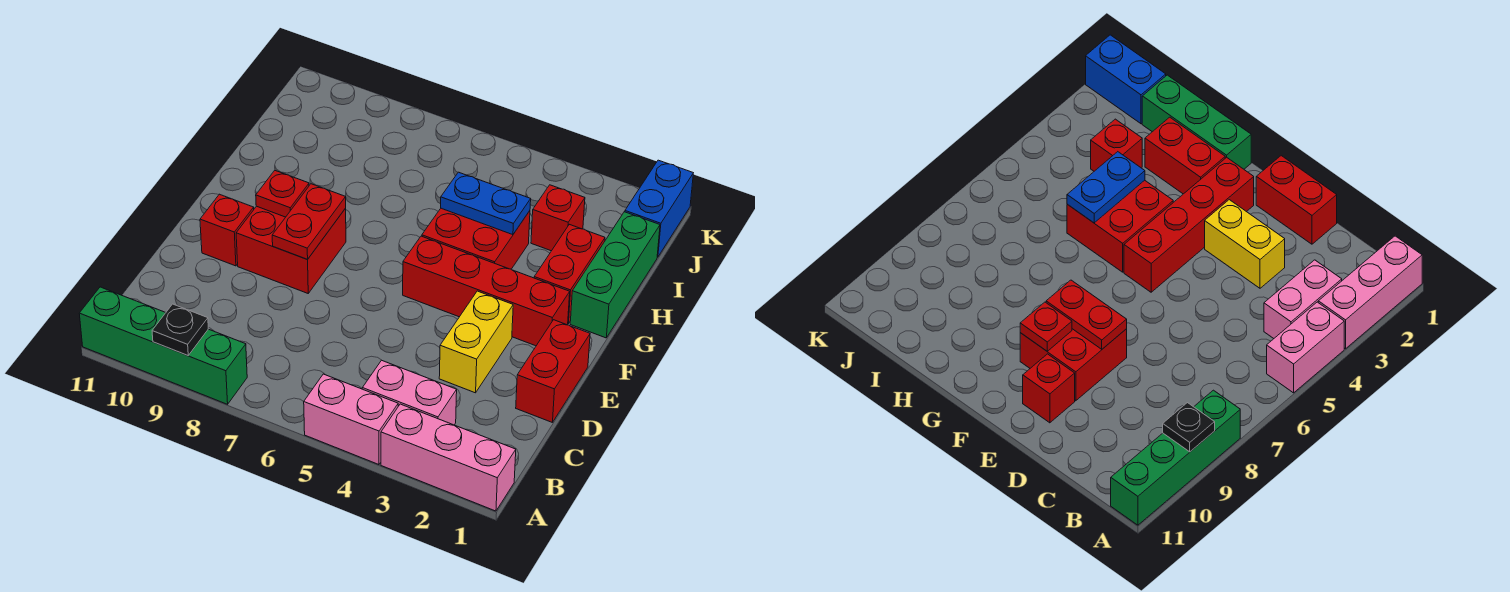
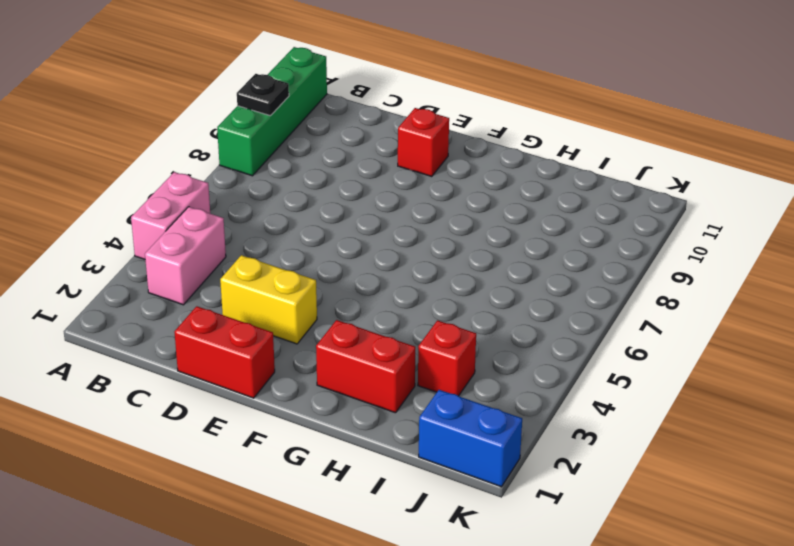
none -> pink brick A1:A3 level 1
none -> red brick E8:F9 level 1
none -> red brick F2:F5 level 1

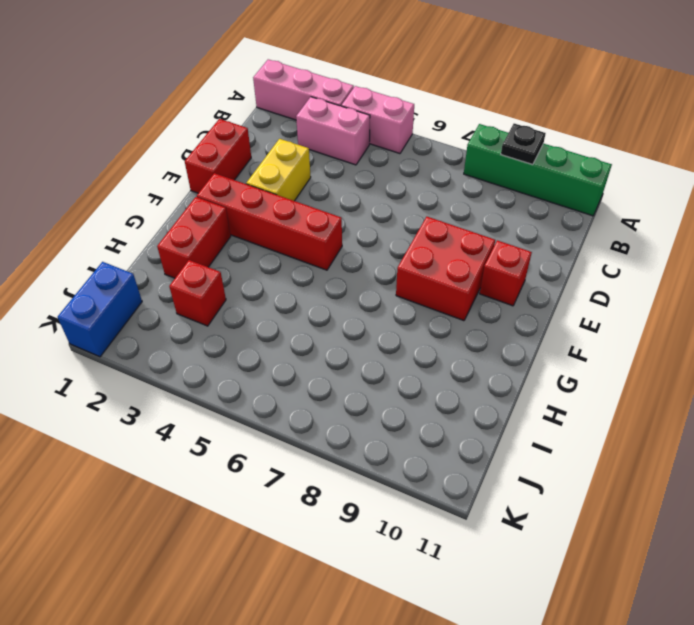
none -> green brick G1:I1 level 1
none -> red brick G4:H5 level 1
none -> red plate E8:F8 level 2

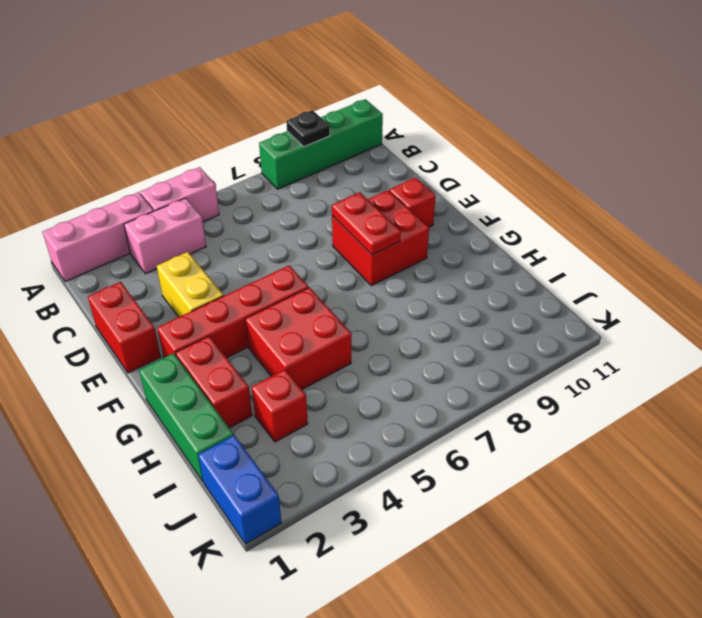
none -> red plate F9 level 2
none -> blue plate H4:H5 level 2

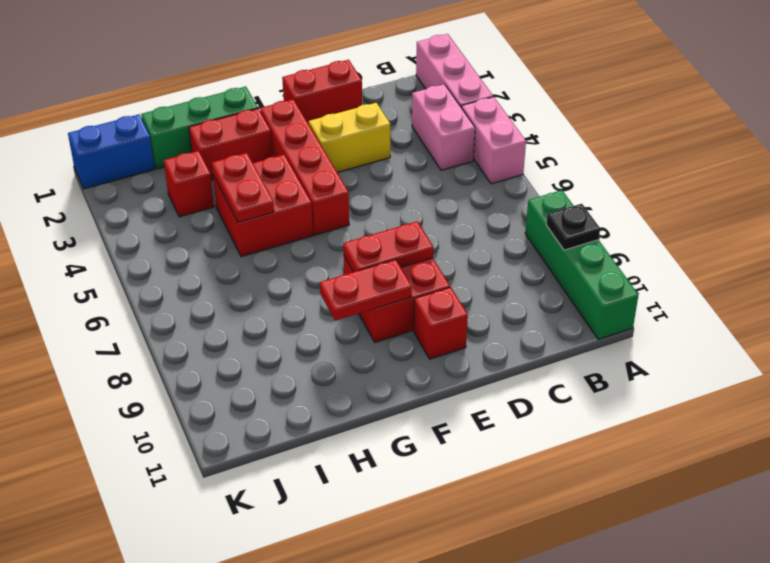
red plate F9:G9 level 2 -> red plate F9 level 2
red plate H4:H5 level 2 -> blue plate H4:H5 level 2

